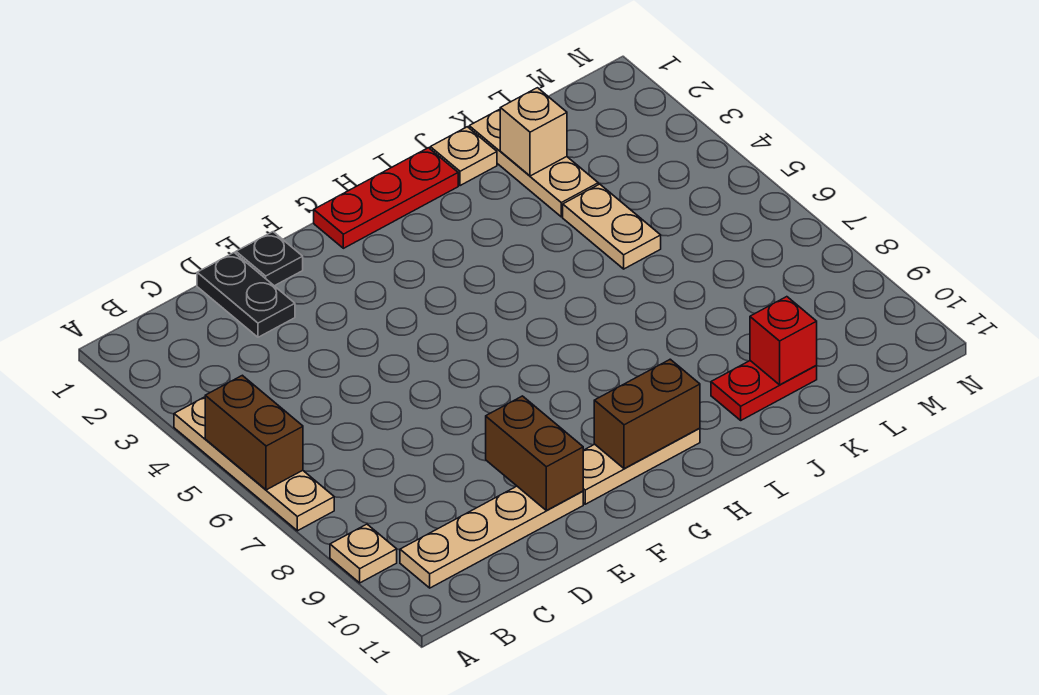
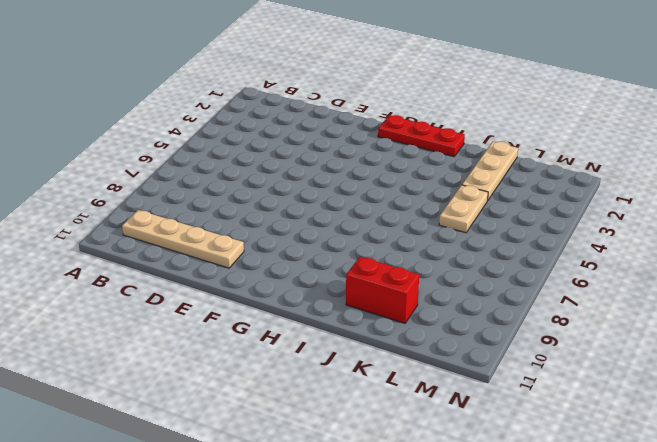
red brick J10:K10 level 1 -> red plate J10:K10 level 1
none -> tan plate A4:A7 level 1
none -> tan plate A9 level 1
none -> black plate D1:D2 level 1

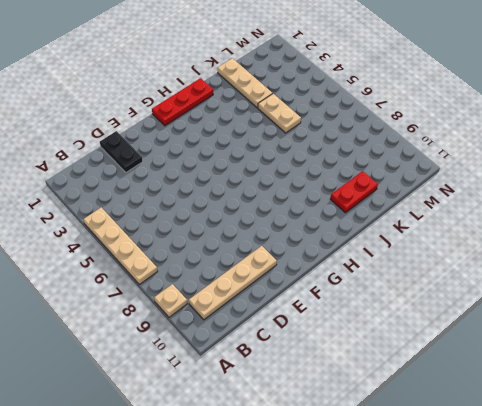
none -> black plate E1 level 1
none -> tan plate F10:H10 level 1
none -> tan plate J1 level 1

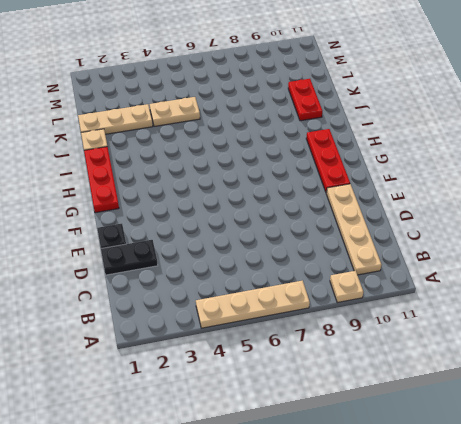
red plate F10:H10 level 1 -> tan plate F10:H10 level 1
none -> brown brick A5:A6 level 2
none -> brown brick E9:E10 level 2
none -> brown brick G10:H10 level 2

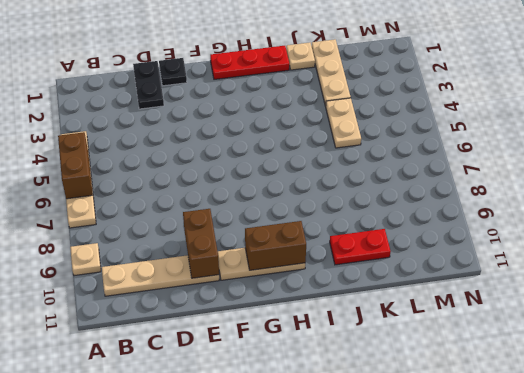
none -> tan brick K2 level 2
none -> red brick K10 level 2

